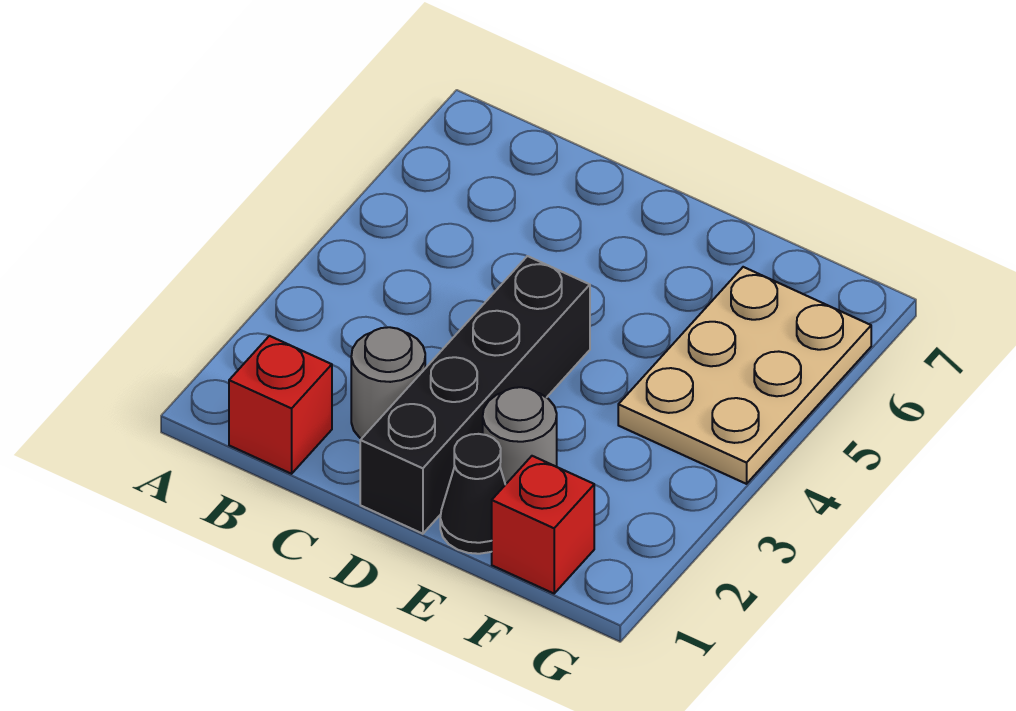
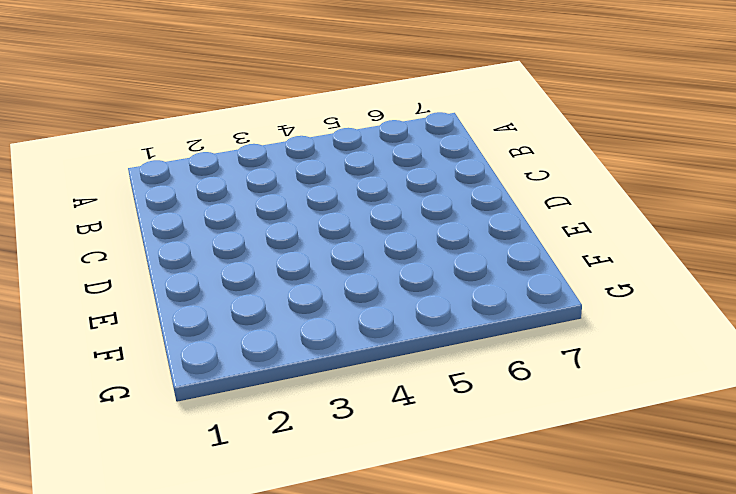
none -> red brick B1 level 1
none -> grey round brick C2 level 1

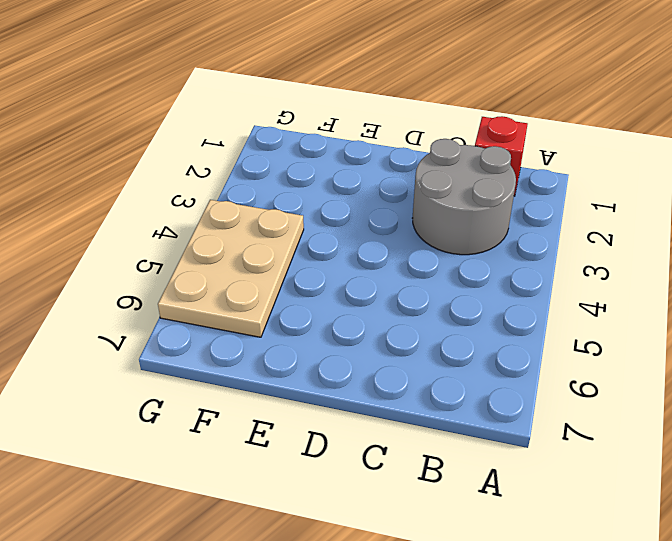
grey round brick B2:C3 level 1 -> grey round brick C2 level 1
none -> black brick D1:D4 level 1
none -> black cone E1 level 1

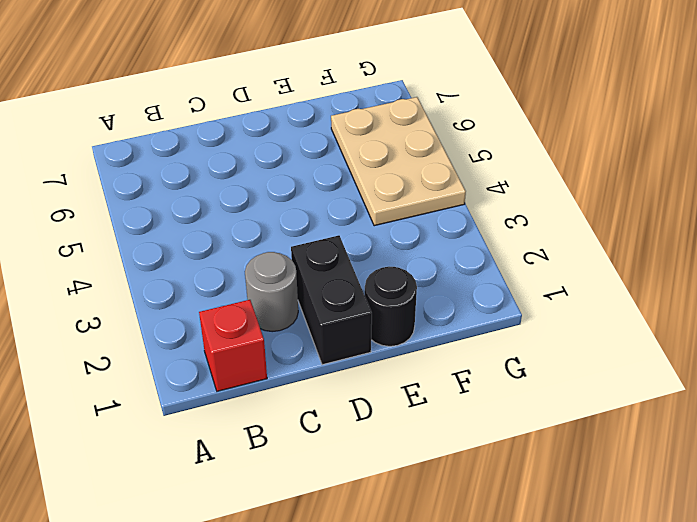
black brick D1:D2 level 1 -> black brick D1:D4 level 1
black round brick E1 level 1 -> black cone E1 level 1
none -> grey round brick E2 level 1
none -> red brick F1 level 1

